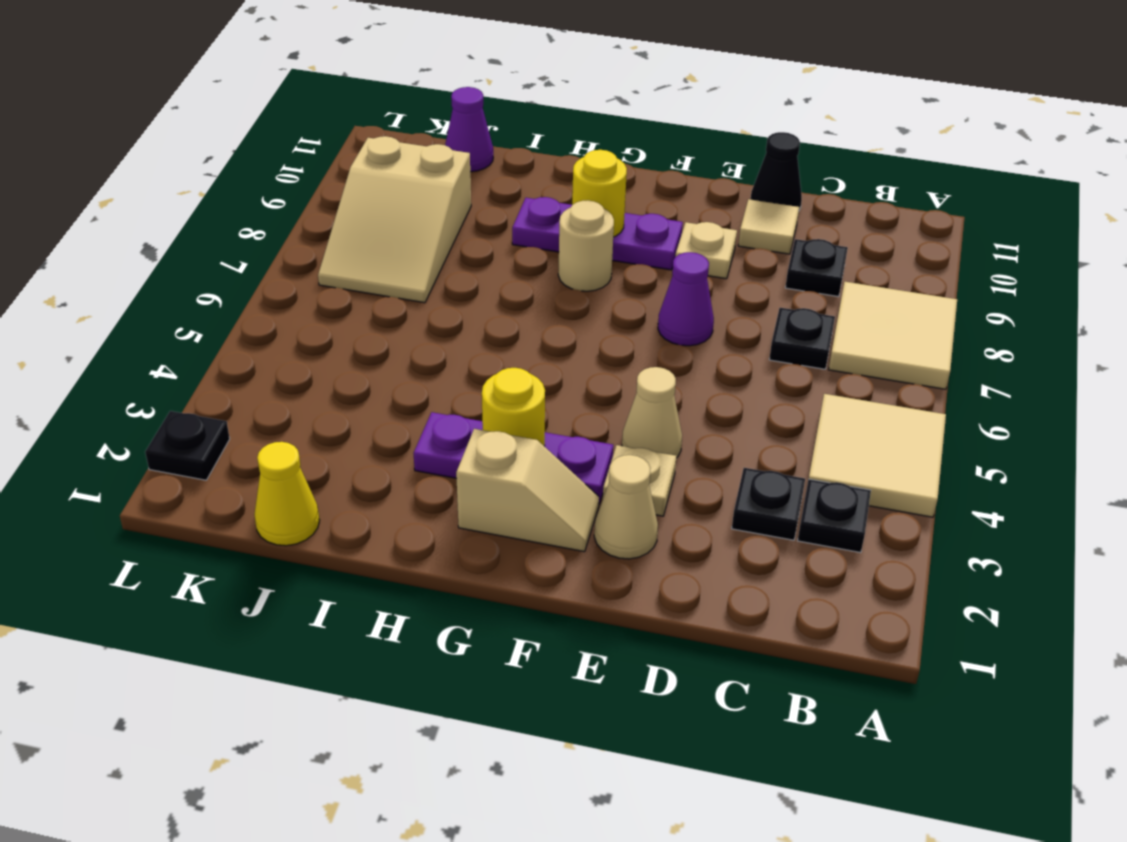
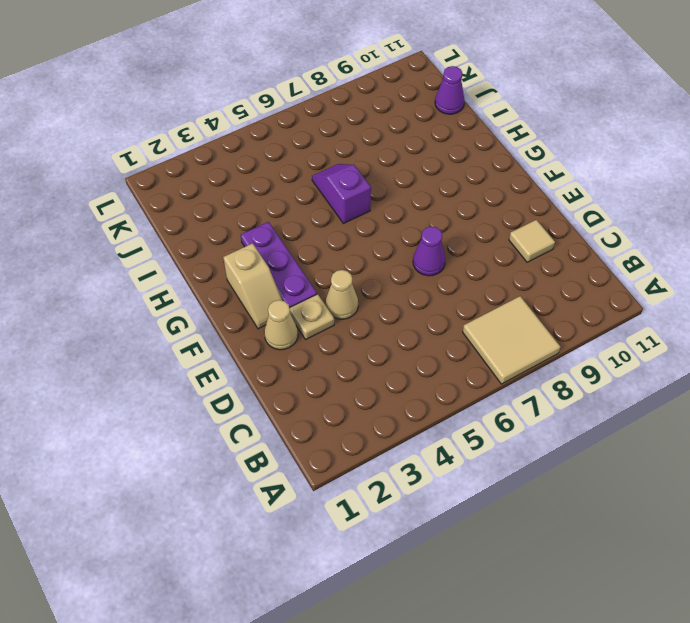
purple slope H6:I6 level 1 top H -> none
none -> tan tile A4:B5 level 1
none -> black plate B3 level 1
none -> black plate C3 level 1

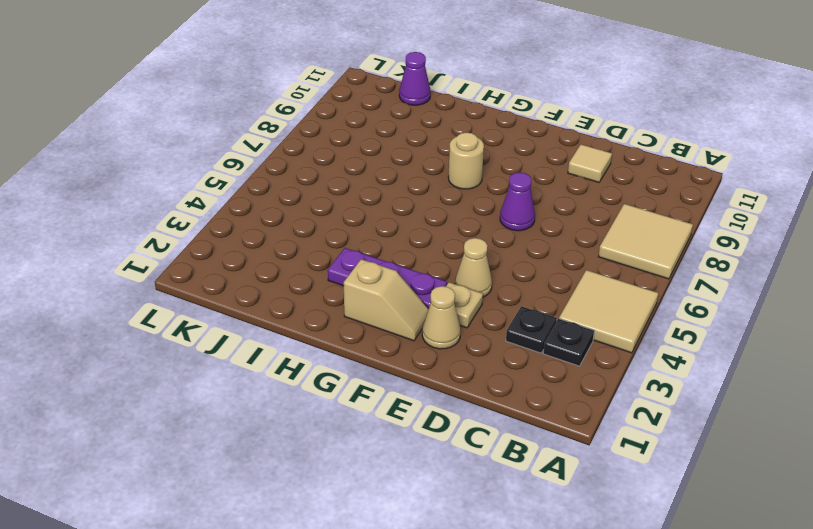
none -> black plate C7 level 1
none -> black plate C9 level 1
none -> black cone D11 level 1

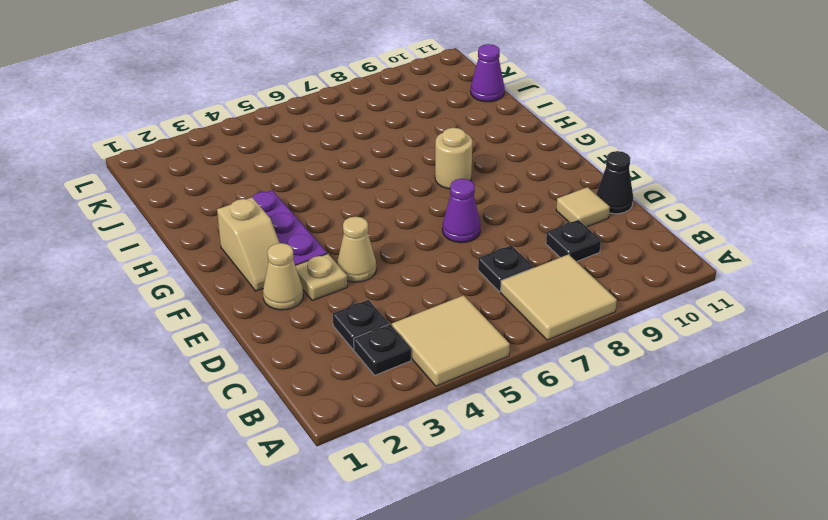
none -> tan plate E9 level 1
none -> purple plate F9:H9 level 1
none -> yellow cone J1 level 1

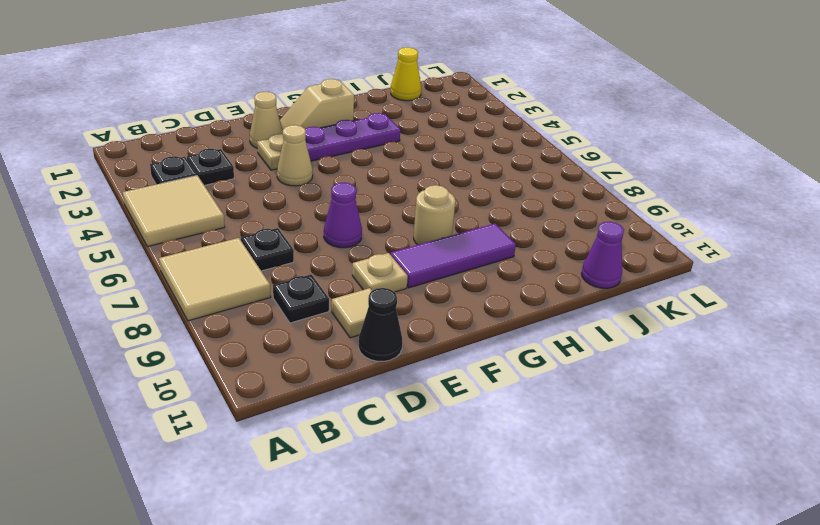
purple tile F9:H9 level 1 -> purple plate F9:H9 level 1
none -> tan slope J7:K9 level 1 top 9
none -> black plate L2 level 1
none -> yellow round brick G3 level 2

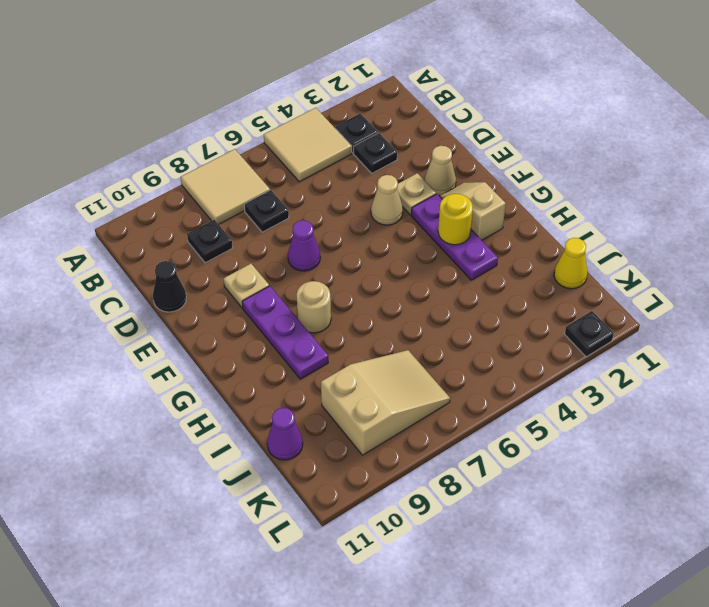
none -> tan tile D10 level 1
none -> yellow round brick G9 level 2

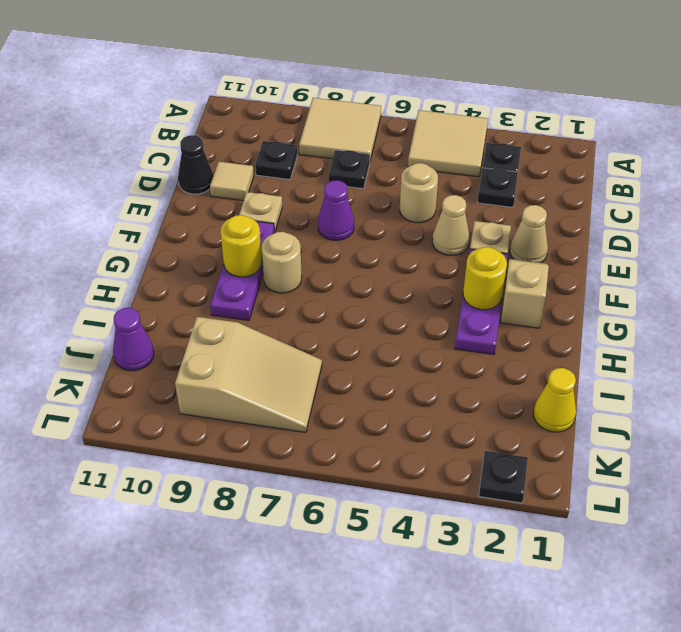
tan round brick D5 level 1 -> none

